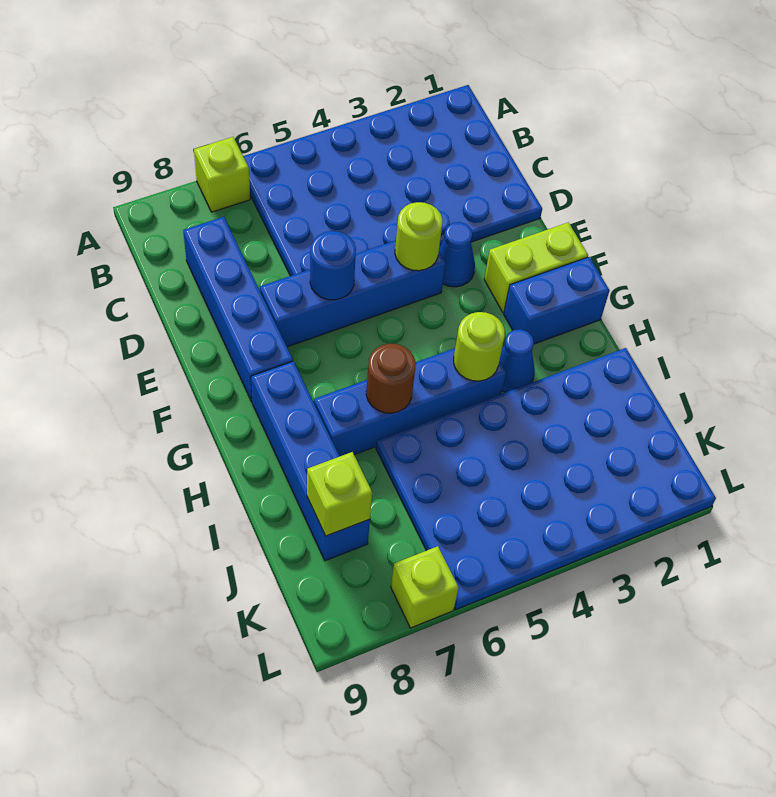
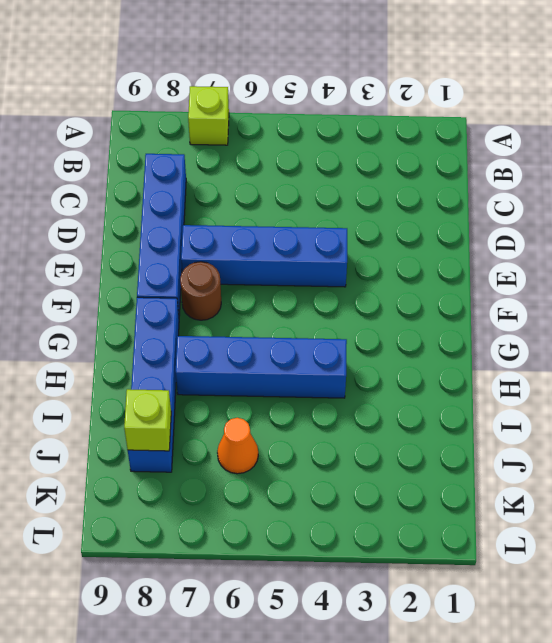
brown round brick F7 level 1 -> brown round brick H6 level 2
orange cone J6 level 1 -> blue plate I1:L6 level 1
none -> blue plate A1:D6 level 1
none -> blue cone E3 level 1
none -> lime brick F1:F2 level 1

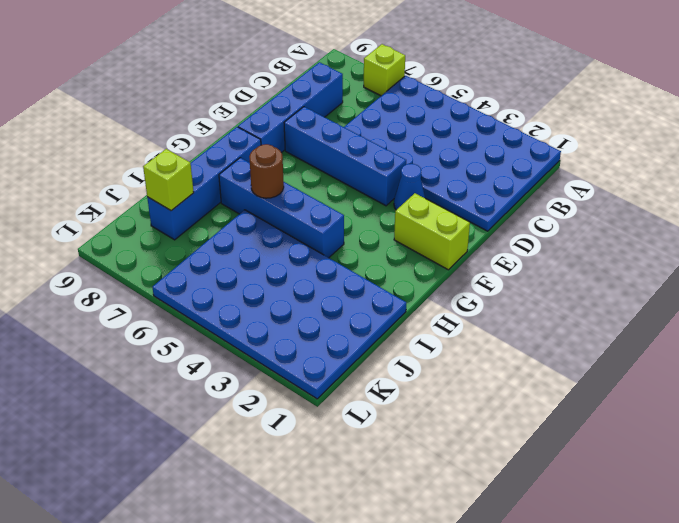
none -> blue brick G1:G2 level 1
none -> blue cone H3 level 1
none -> lime brick L7 level 1

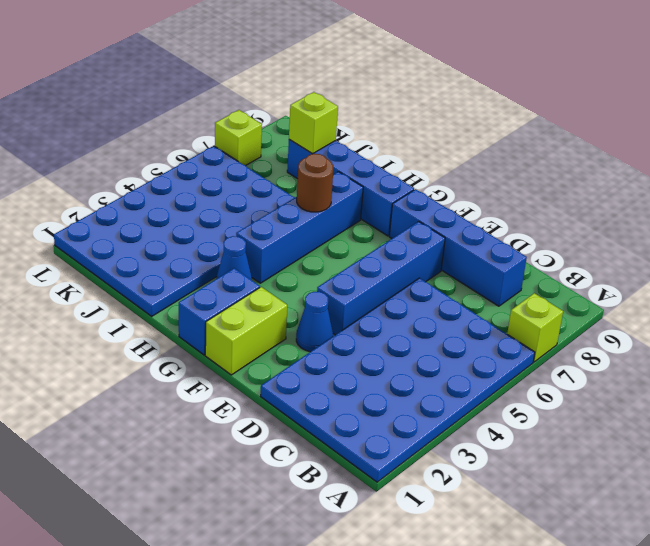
none -> lime round brick E4 level 2
none -> blue round brick E6 level 2
none -> lime round brick H4 level 2

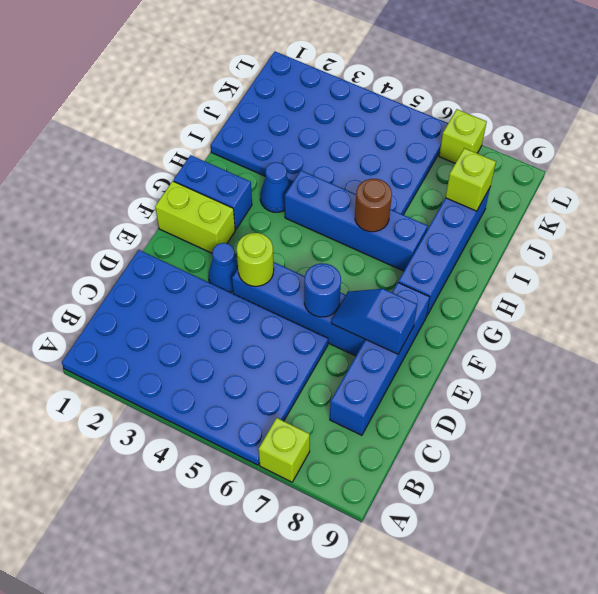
blue slope E7:E8 level 2 top 8 -> none
none -> lime round brick H4 level 2

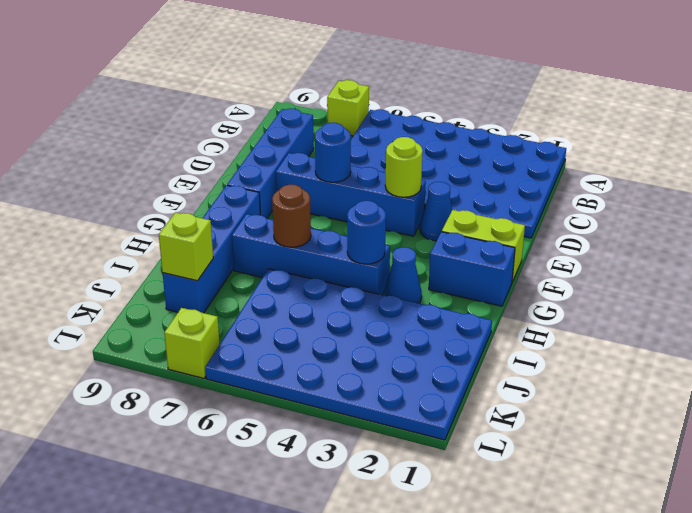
blue round brick H4 level 2 -> lime round brick H4 level 2

